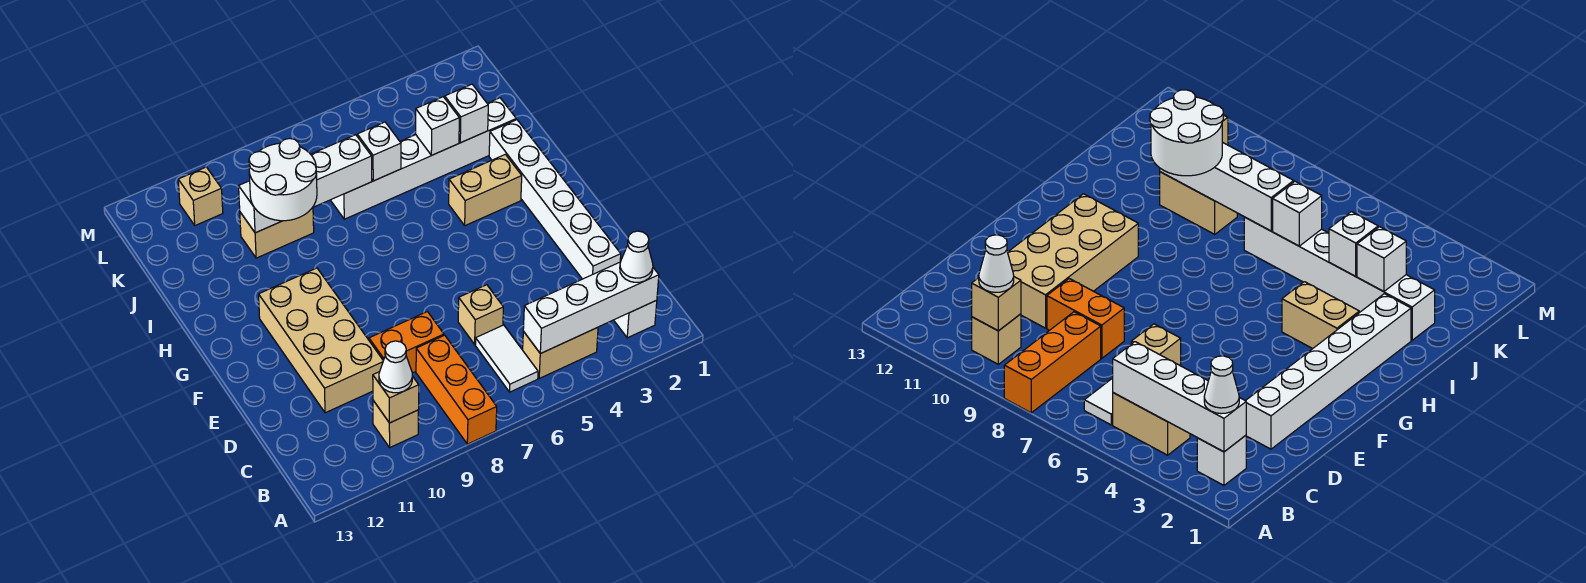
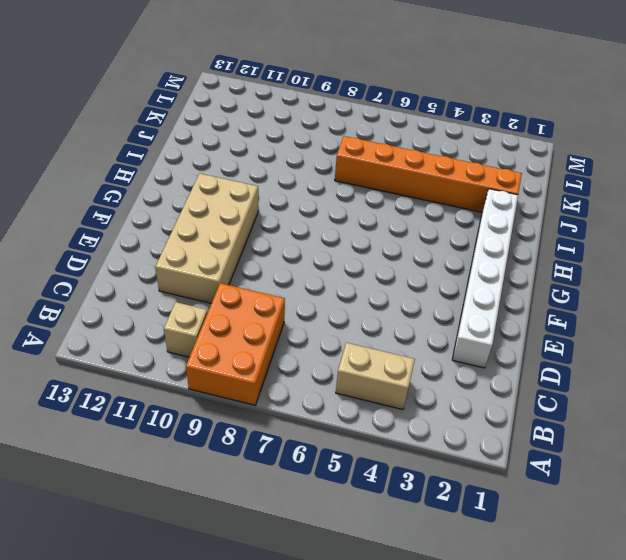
orange brick A8:C9 level 1 -> orange brick A8:C8 level 1
orange brick J2:J7 level 1 -> white brick J2:J7 level 1
none -> white brick B2 level 1
none -> white tile B6:C6 level 1
none -> tan brick D6 level 1

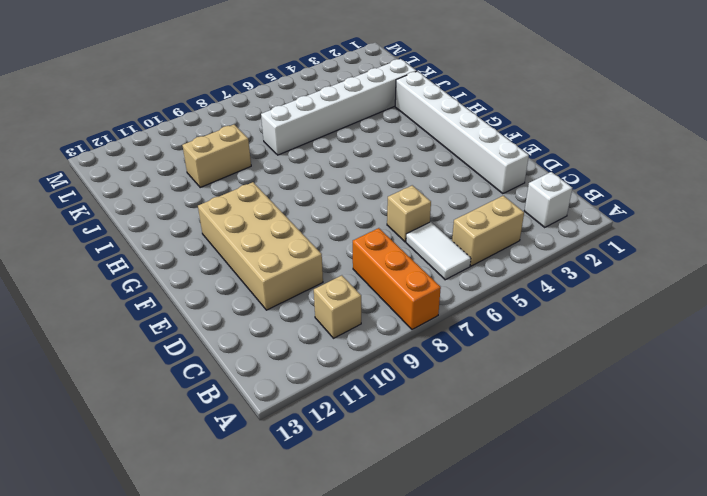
none -> orange brick D8:D9 level 1
none -> tan brick H3:H4 level 1
none -> tan brick L11 level 1

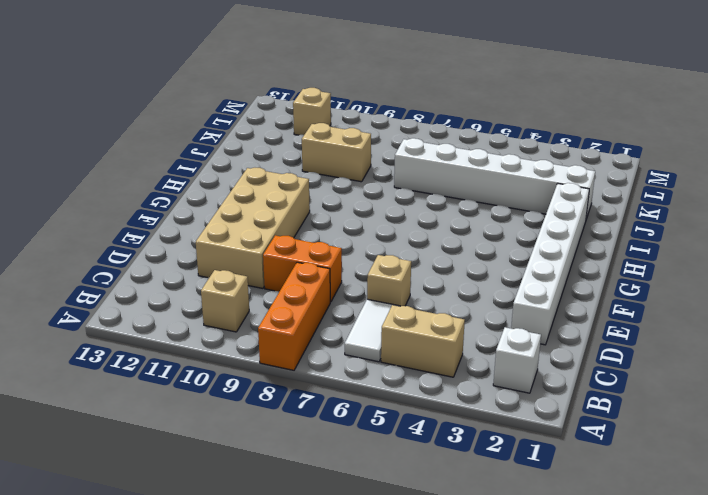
none -> tan brick H3:H4 level 1
none -> white brick B2:B5 level 2
none -> tan brick B10 level 2

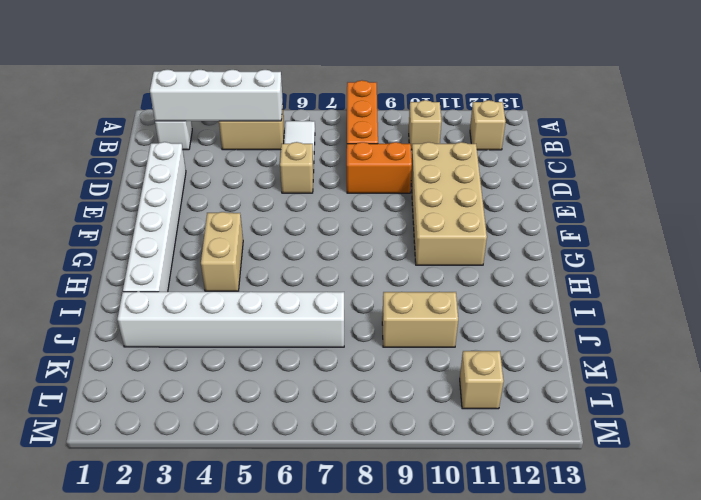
tan brick B12 level 1 -> tan brick B10 level 2
tan brick G4:H4 level 1 -> tan brick H3:H4 level 1
none -> white brick J3 level 2
none -> white brick J4 level 2
none -> white brick J6 level 2

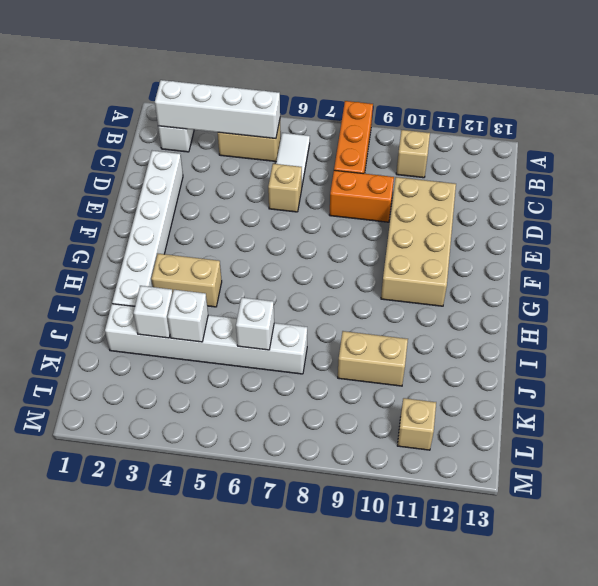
none -> tan brick B10 level 2
none -> white brick J7:J10 level 2
none -> white cone B2 level 3

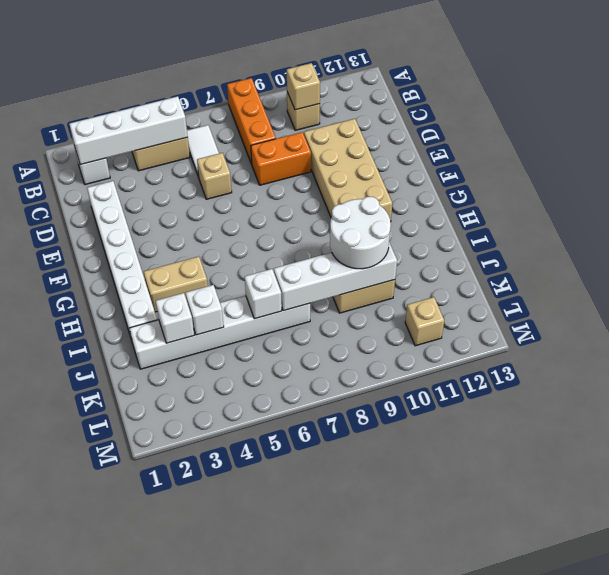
none -> white cone B2 level 3
none -> white cone B10 level 3

